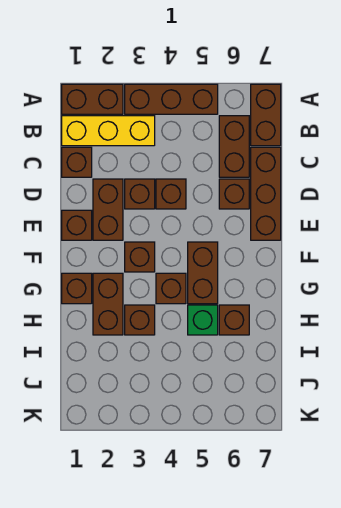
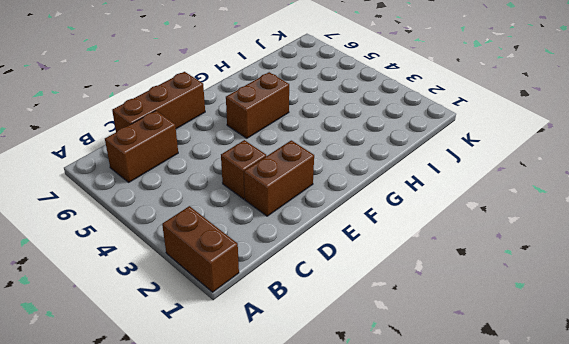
none -> brown brick A3:A5 level 1
none -> brown brick A7:B7 level 1
none -> yellow brick B1:B3 level 1

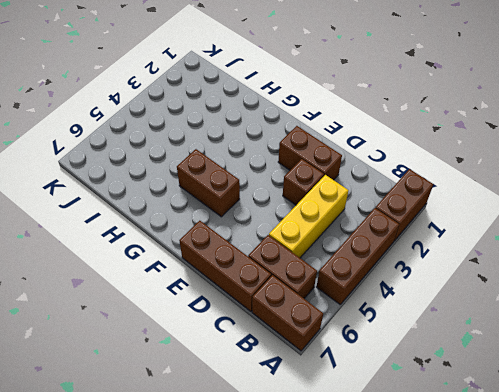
yellow brick C3:C5 level 1 -> yellow brick B1:B3 level 1
none -> brown brick C1 level 1
none -> brown brick D4 level 1
none -> brown brick D6 level 1

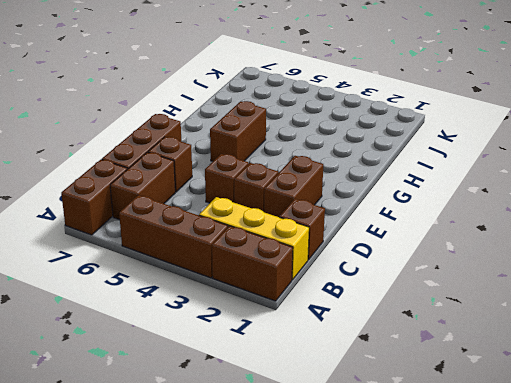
none -> brown brick E1 level 1
none -> brown brick F3 level 1
none -> brown brick G1 level 1

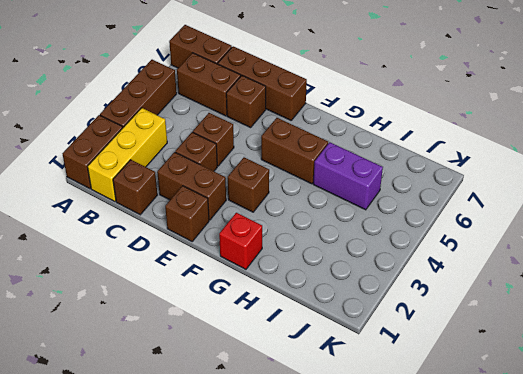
red brick G1 level 1 -> brown brick G1 level 1
purple brick H5:I5 level 1 -> green brick H5 level 1
none -> brown brick G2:H2 level 1
none -> brown brick G4 level 1
none -> brown brick H3 level 1

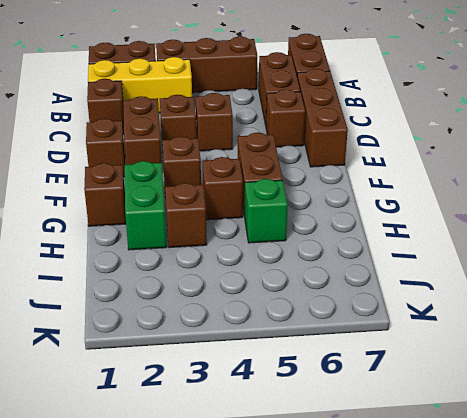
green brick G2:H2 level 1 -> brown brick G2:H2 level 1
none -> brown brick H6 level 1

